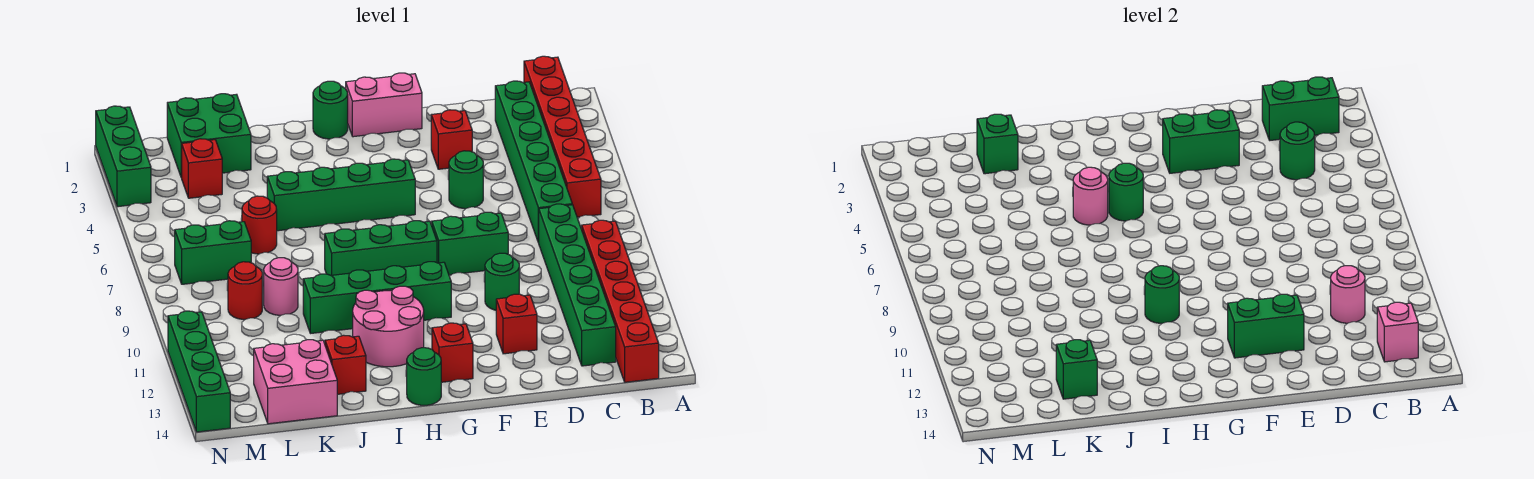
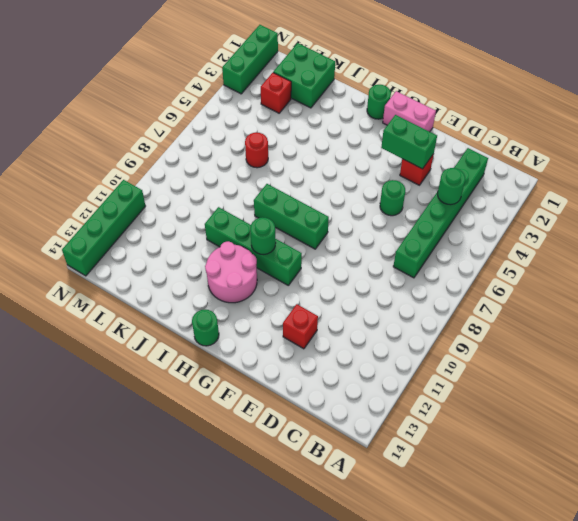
none -> red brick B1:B6 level 1
none -> red brick B9:B14 level 1
none -> green brick C8:C13 level 1
none -> green brick E8:F8 level 1

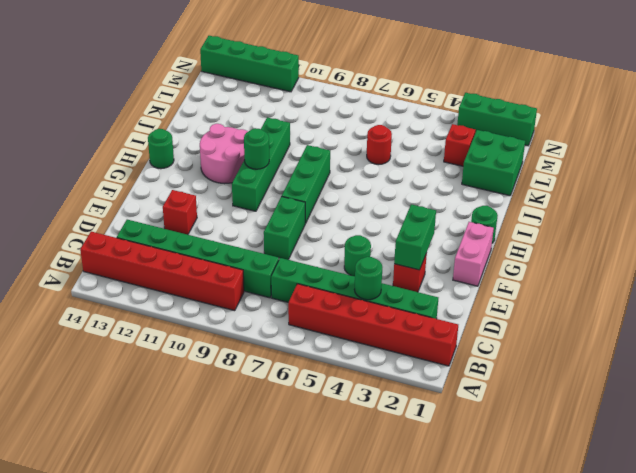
none -> green round brick E10 level 1
none -> green brick G5:J5 level 1
none -> red brick G13 level 1
none -> red brick J13 level 1

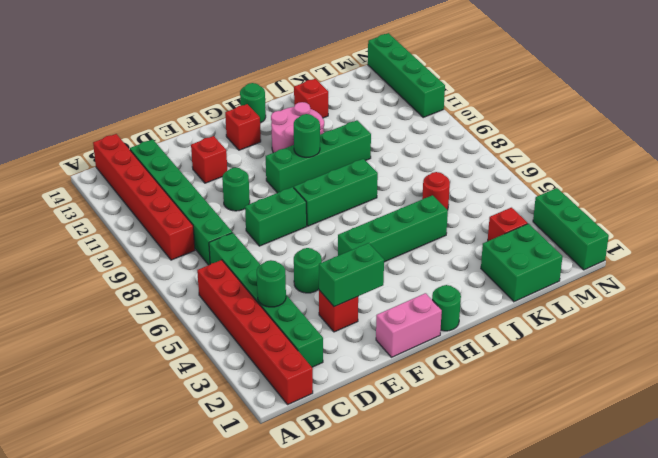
none -> pink round brick K9 level 1
none -> pink brick K13:L14 level 1
none -> green brick L7:M7 level 1
none -> red round brick L9 level 1

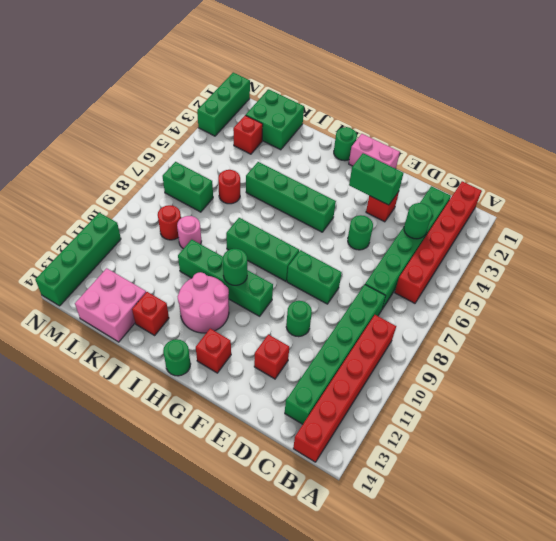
none -> green brick B2:C2 level 2
none -> pink brick B13 level 2
none -> pink round brick C11 level 2
none -> green brick E12:F12 level 2

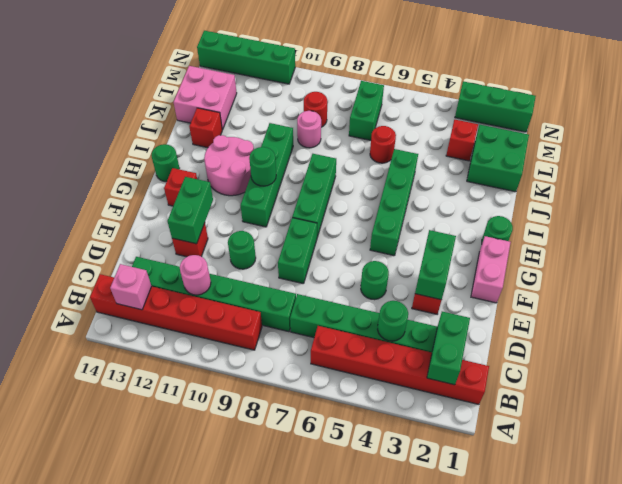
none -> green round brick H5 level 2
none -> pink round brick I5 level 2
none -> green brick K2 level 2
none -> green brick K13 level 2

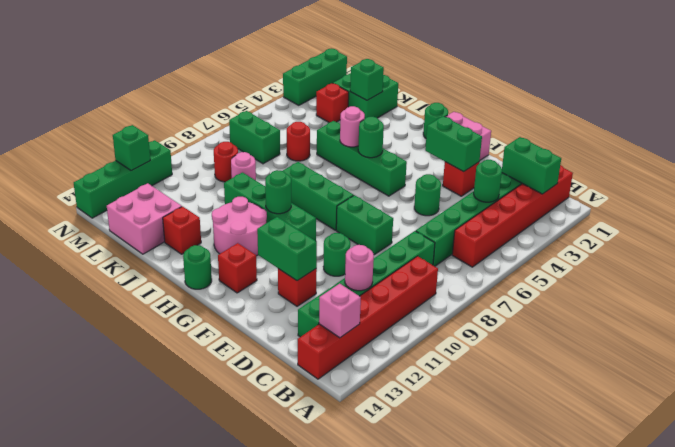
green brick N12 level 2 -> green brick K13 level 2

